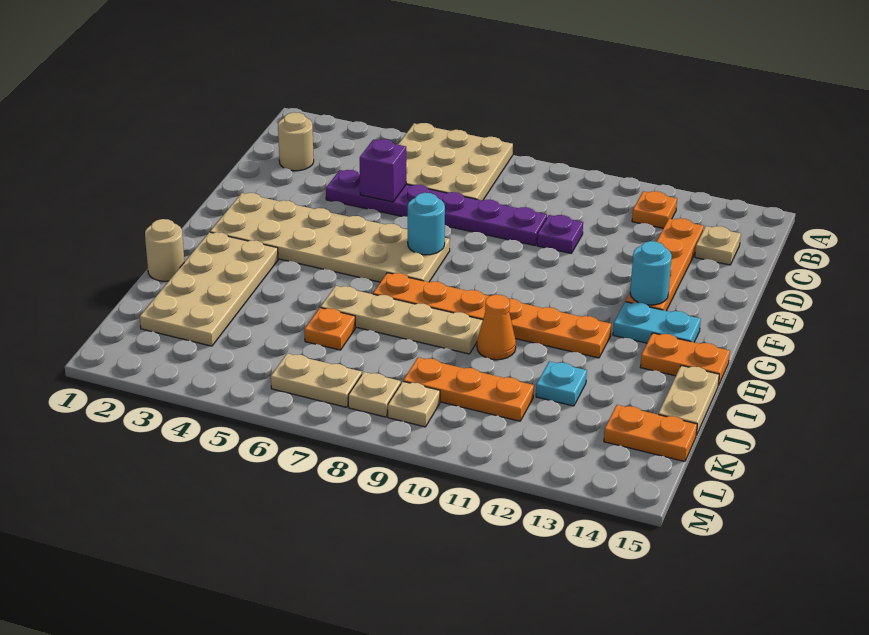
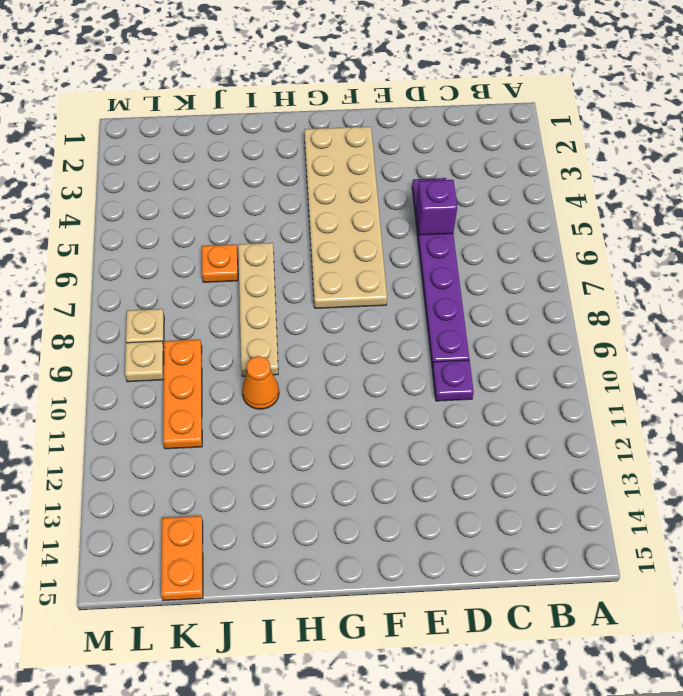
none -> tan plate A5:C7 level 1
none -> orange plate B12 level 1
none -> tan round brick C2 level 1

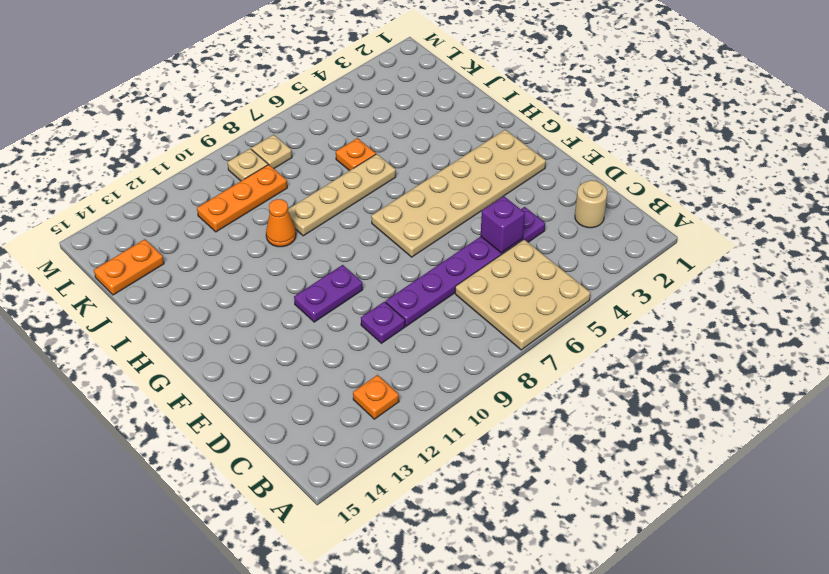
purple plate F10:F11 level 1 -> none
none -> orange plate C13:F13 level 1
none -> tan plate C14 level 1
none -> cyan plate G13:G14 level 1

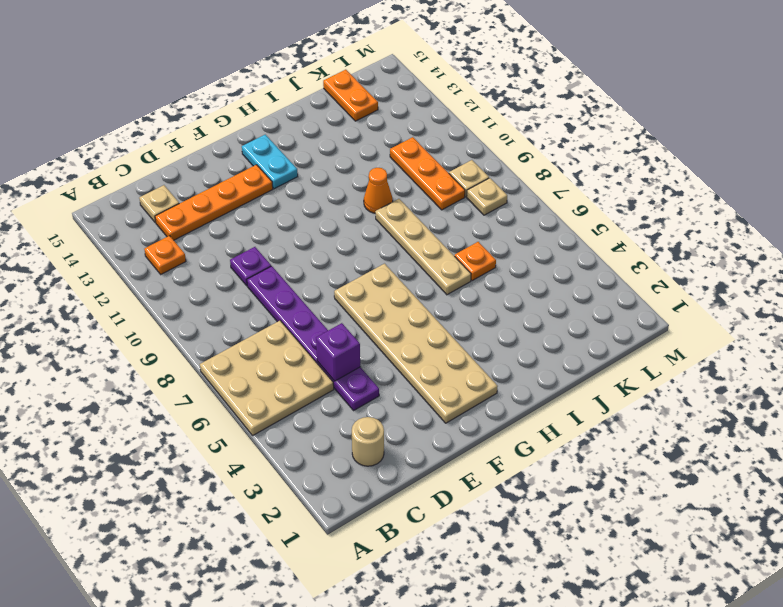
none -> tan plate H2:K3 level 1
none -> orange plate H7:H12 level 1
none -> orange plate H14:H15 level 1

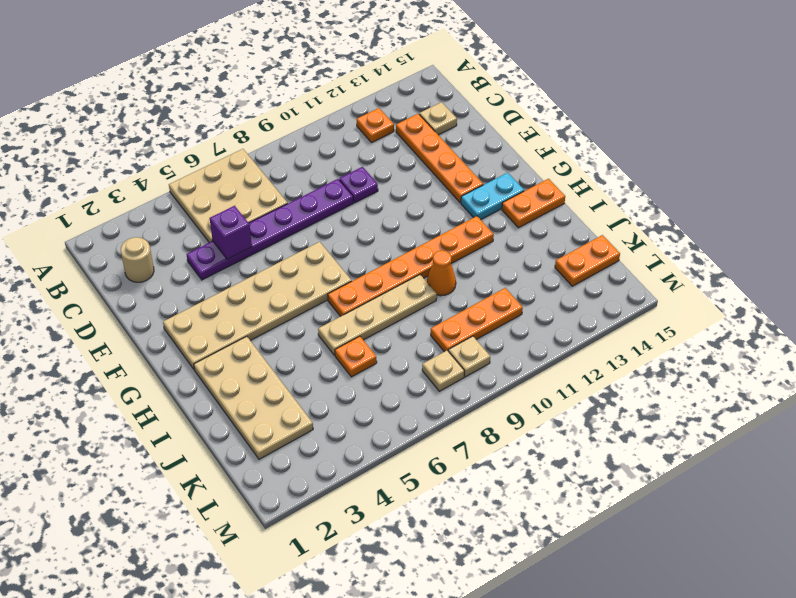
none -> tan round brick I1 level 1
none -> tan plate I15:J15 level 1
none -> cyan plate J12 level 1

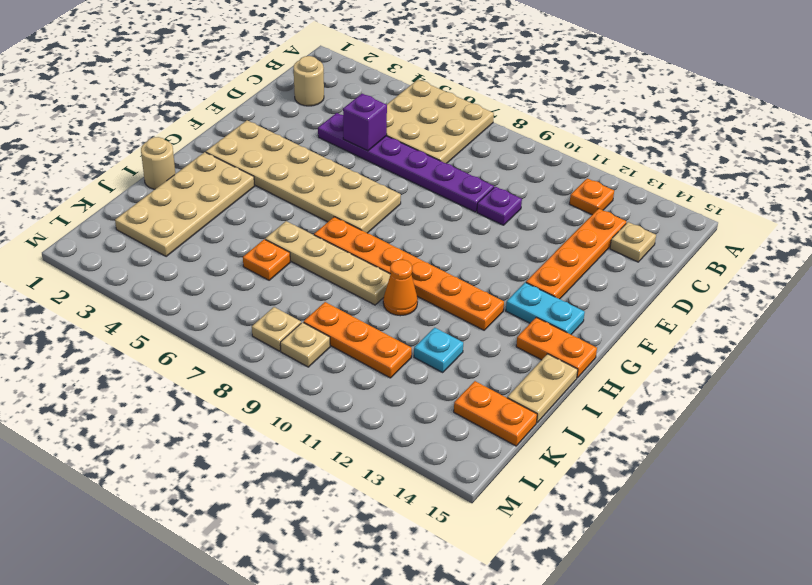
none -> tan plate L6:L7 level 1
none -> cyan round brick F7 level 2
none -> cyan round brick F13 level 2

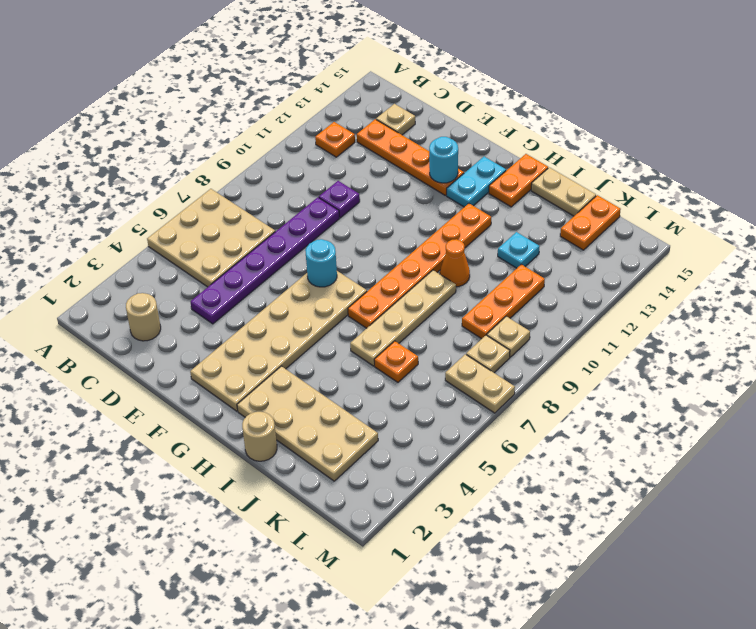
tan plate L7:M7 level 1 -> tan plate L6:L7 level 1
none -> purple brick D5 level 2

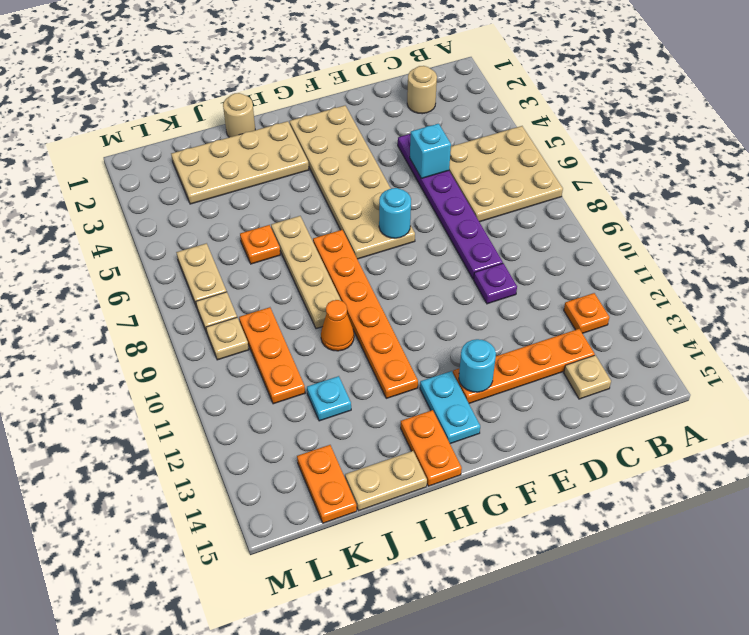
cyan brick D5 level 2 -> purple brick D5 level 2

